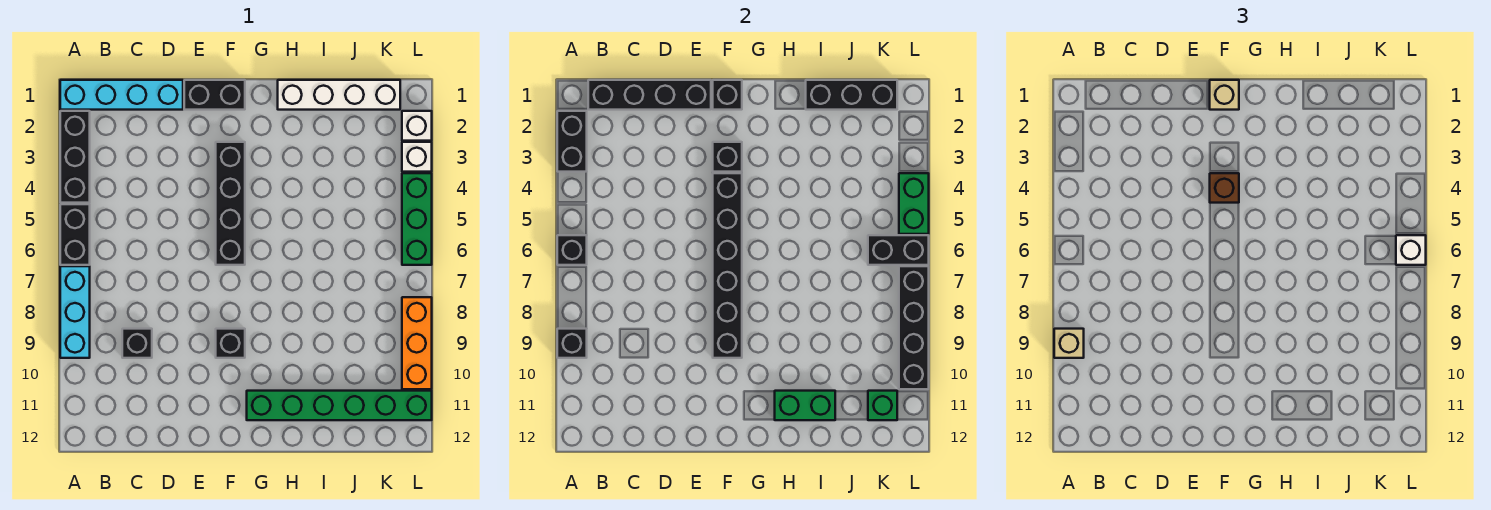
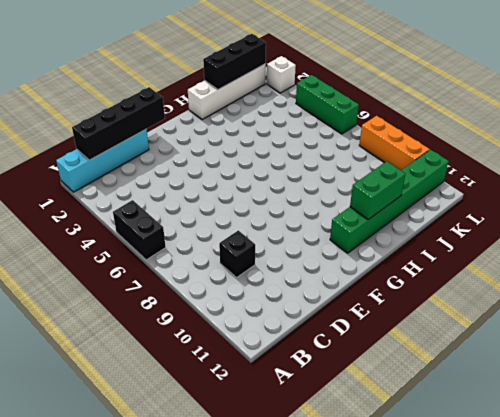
none -> black brick A2:A4 level 1
none -> cyan brick A7:A9 level 1
none -> black brick E1:F1 level 1
none -> black brick F3:F6 level 1

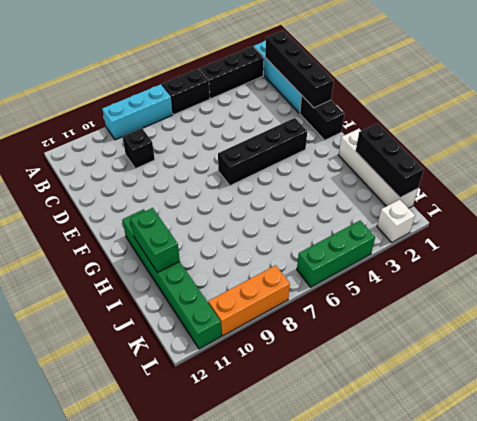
none -> black brick F9 level 1
none -> white brick L3 level 1
none -> black brick A2:A3 level 2
none -> black brick A6 level 2

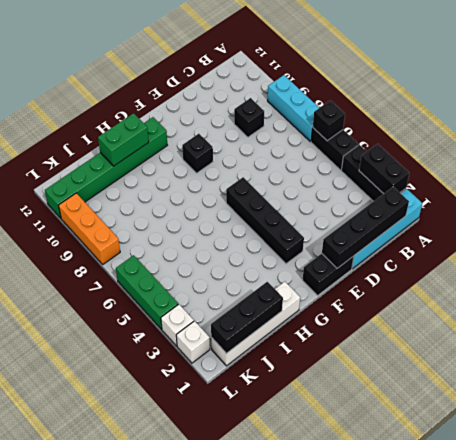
none -> black brick A9 level 2
none -> black brick F1 level 2
none -> black brick F3 level 2
none -> black brick F4:F9 level 2

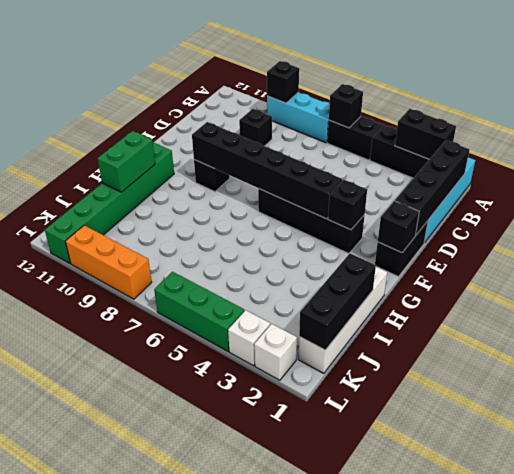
none -> black brick K6:L6 level 2
none -> green brick K11 level 2
none -> green brick L4:L5 level 2
none -> black brick L7:L10 level 2

